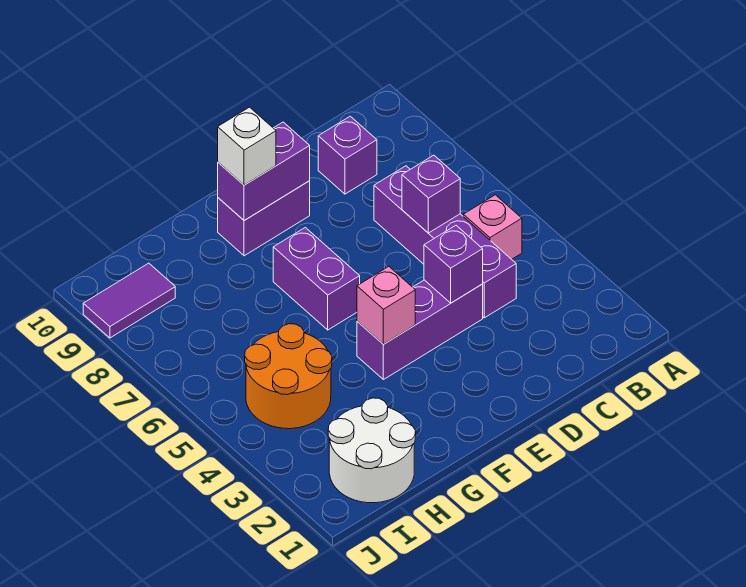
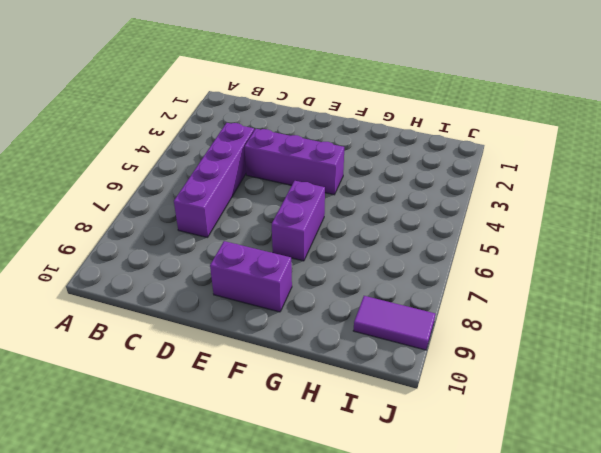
none -> pink brick B5 level 1
none -> purple brick C9 level 1
none -> white round brick H1:I2 level 1

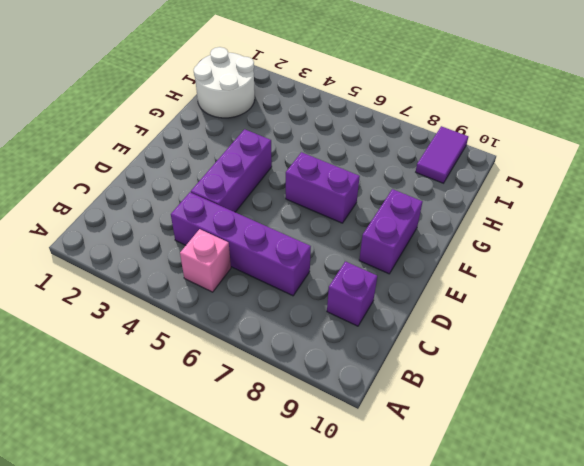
none -> orange round brick H4:I5 level 1
none -> purple brick C6 level 2
none -> purple brick D4 level 2

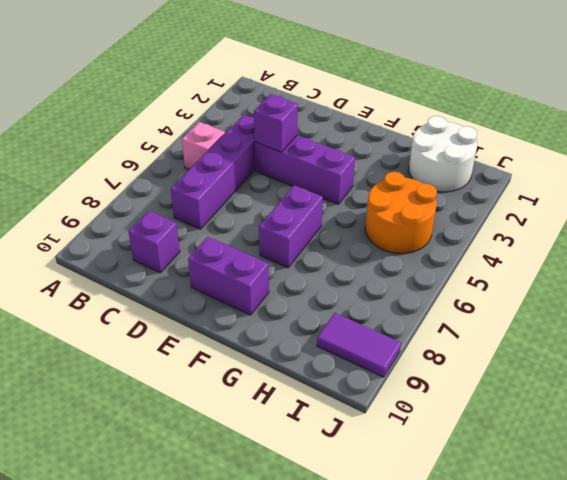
none -> purple brick C6 level 2
none -> purple brick E9:F9 level 2
none -> pink brick F4 level 2

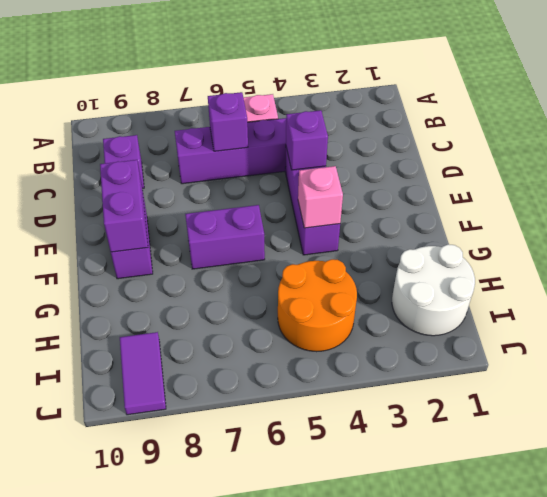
none -> white brick F9 level 3

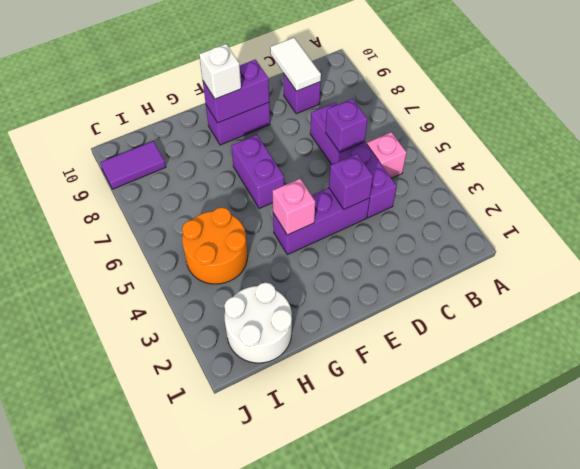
white tile C9:C10 level 2 -> none

